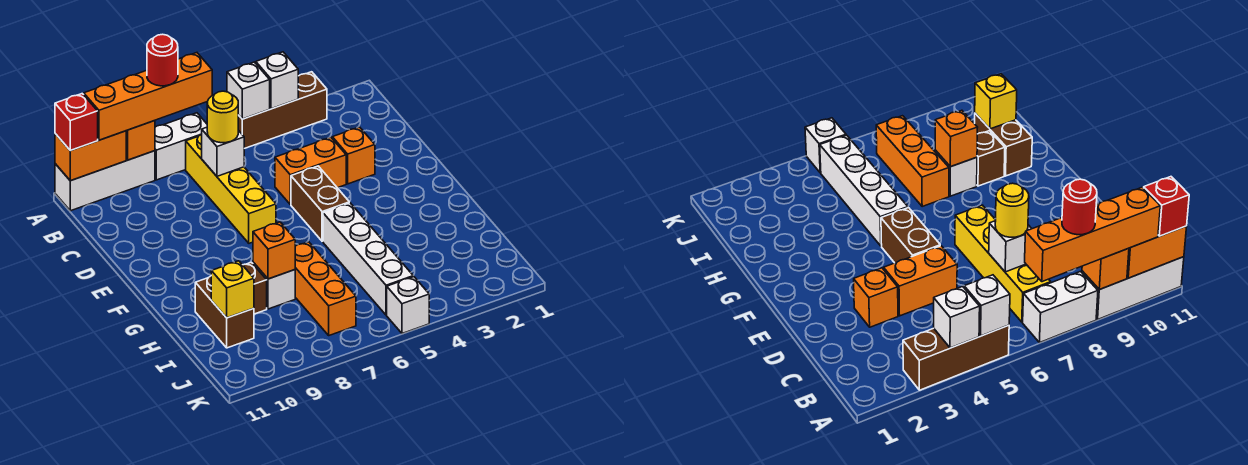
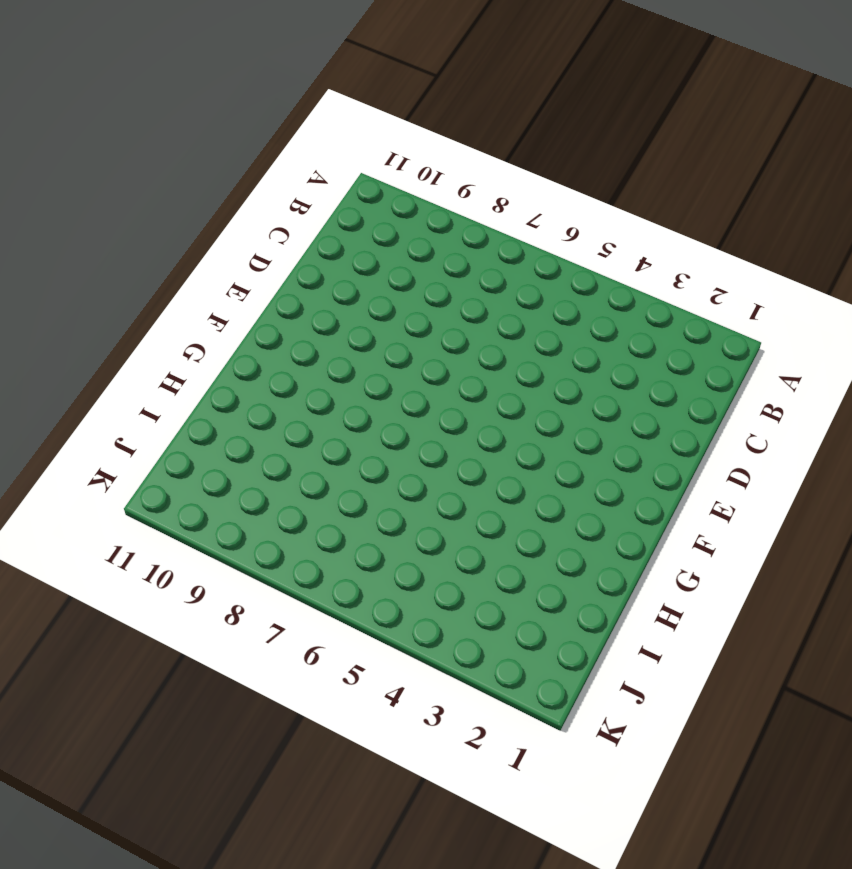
none -> brown brick A3:A5 level 1
none -> white brick A7:A8 level 1
none -> white brick A9:A11 level 1

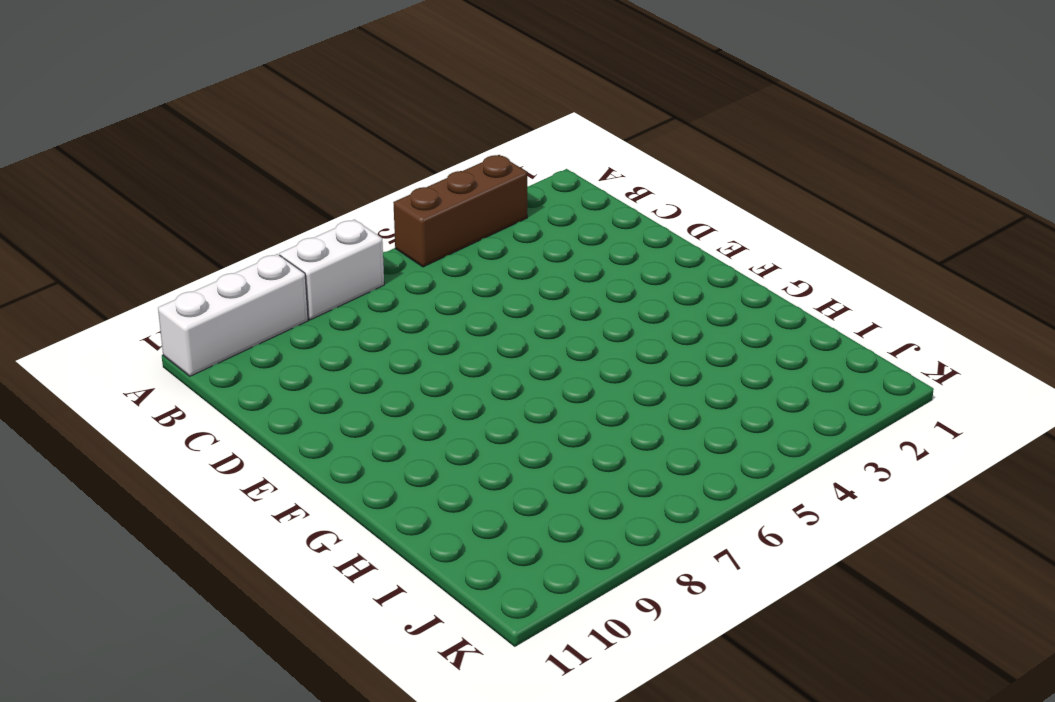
none -> yellow brick B7:E7 level 1
none -> orange brick D3 level 1
none -> orange brick D4:D5 level 1

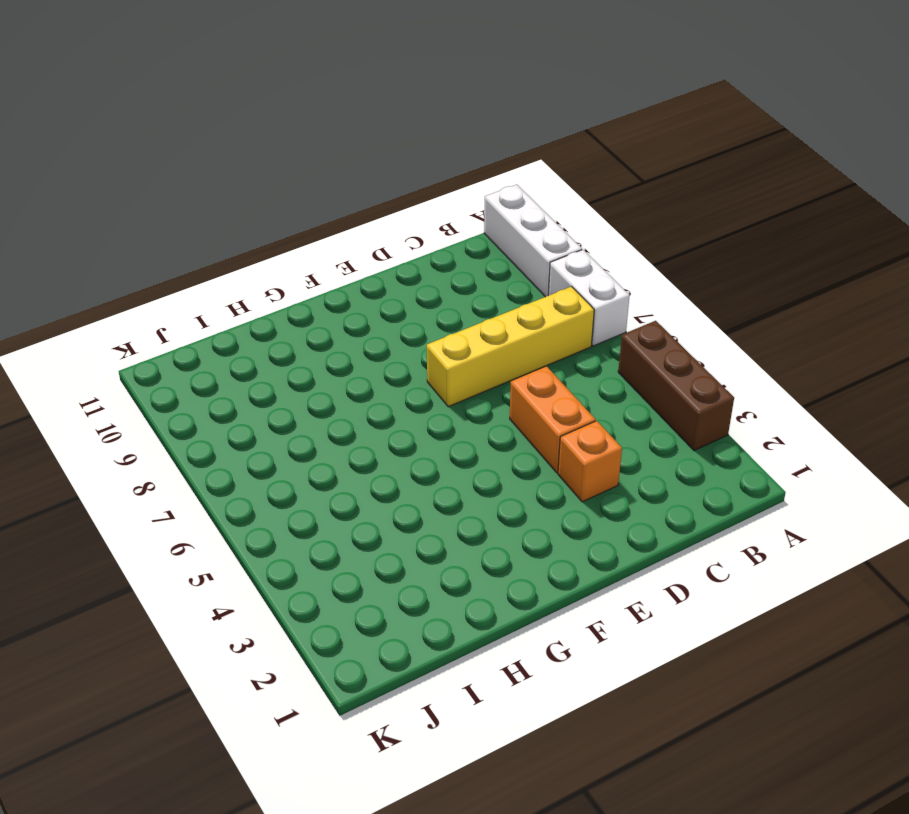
none -> brown brick E5:F5 level 1
none -> white brick G5:J5 level 1
none -> orange brick H7:J7 level 1

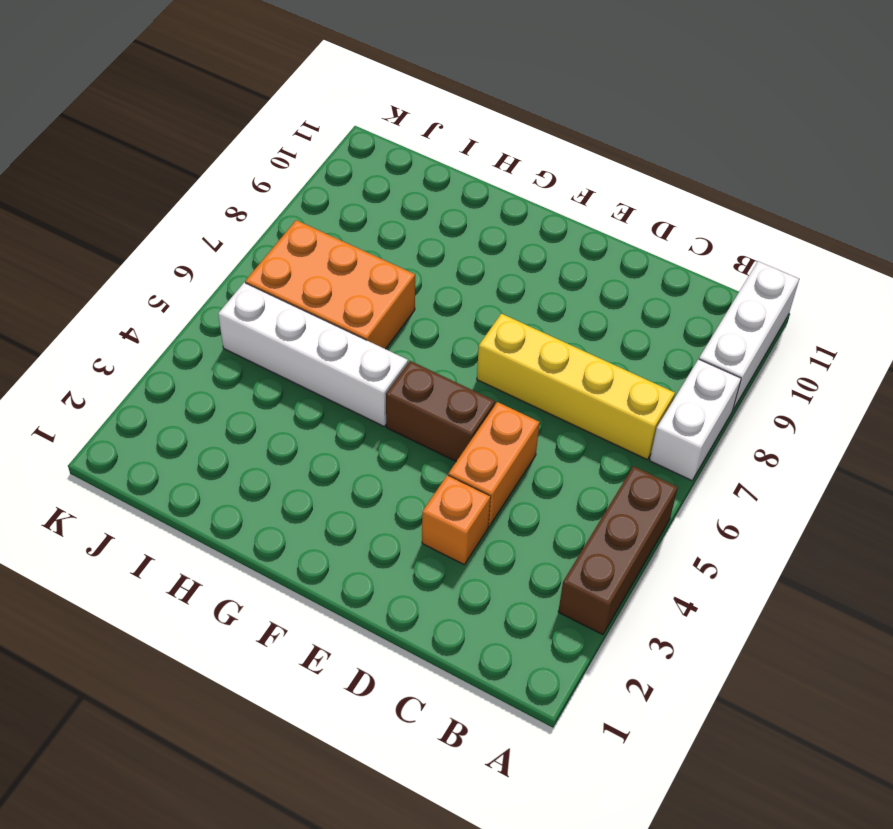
orange brick H6:J7 level 1 -> orange brick H7:J7 level 1
none -> white brick H8 level 1
none -> brown brick H9 level 1
none -> brown brick H10:I10 level 1

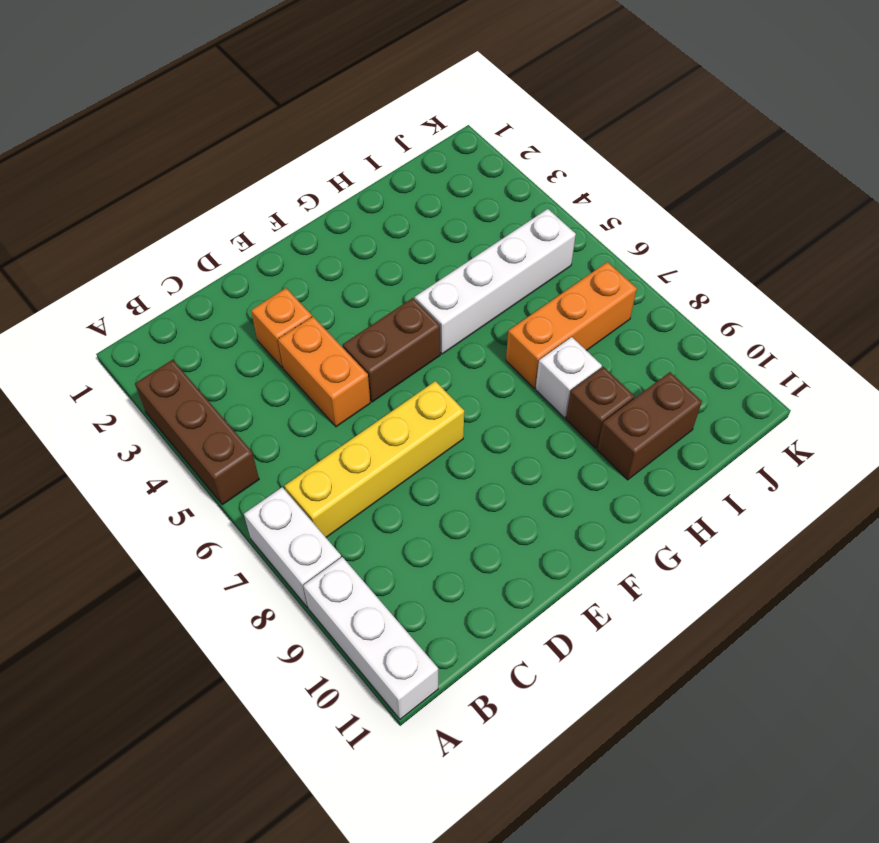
none -> white brick K5 level 1
none -> white brick A4 level 2
none -> white brick A5 level 2

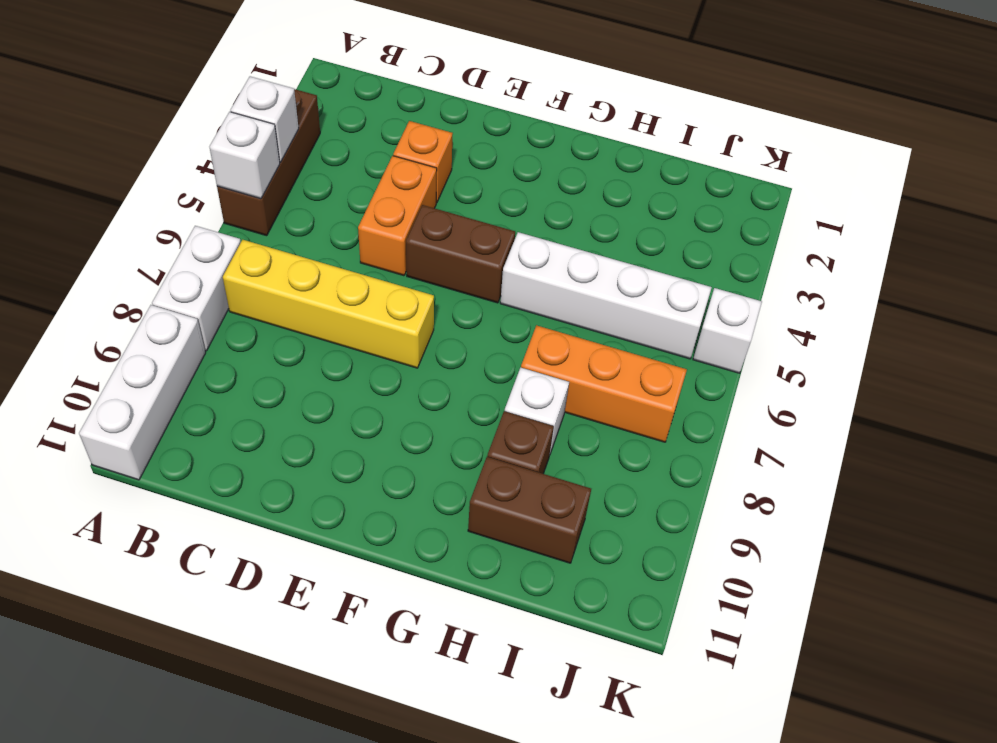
none -> orange brick A9 level 2
none -> orange brick A10:A11 level 2
none -> white brick C7 level 2

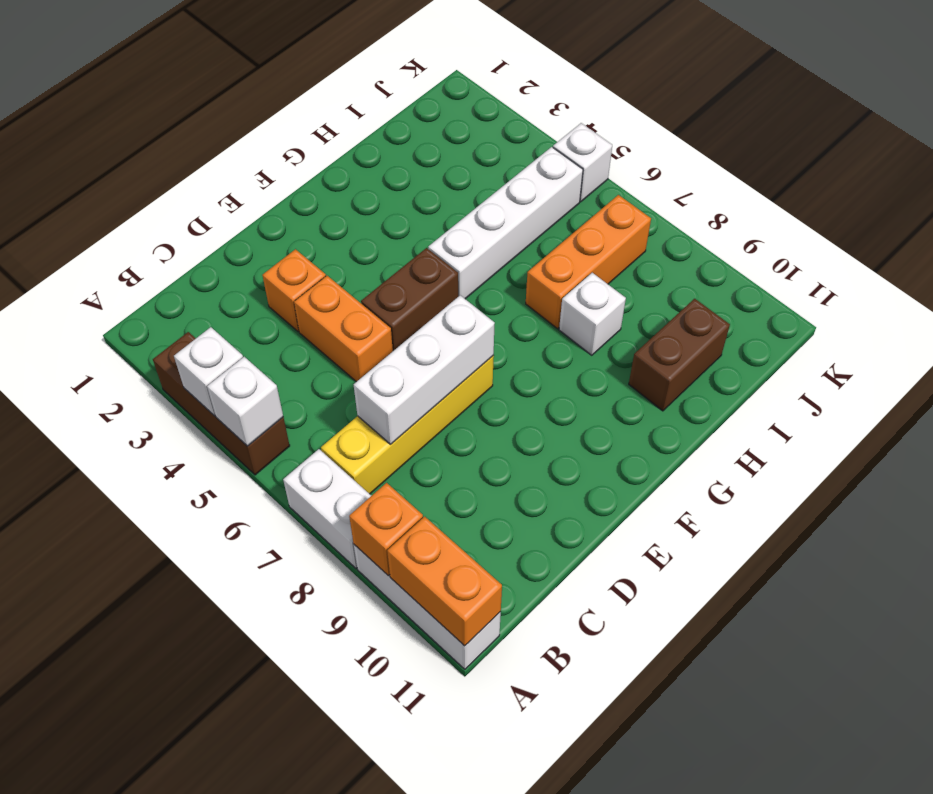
white brick C7:E7 level 2 -> white brick C7 level 2
none -> brown brick H9 level 1
none -> orange brick H8 level 2
none -> yellow brick I10 level 2

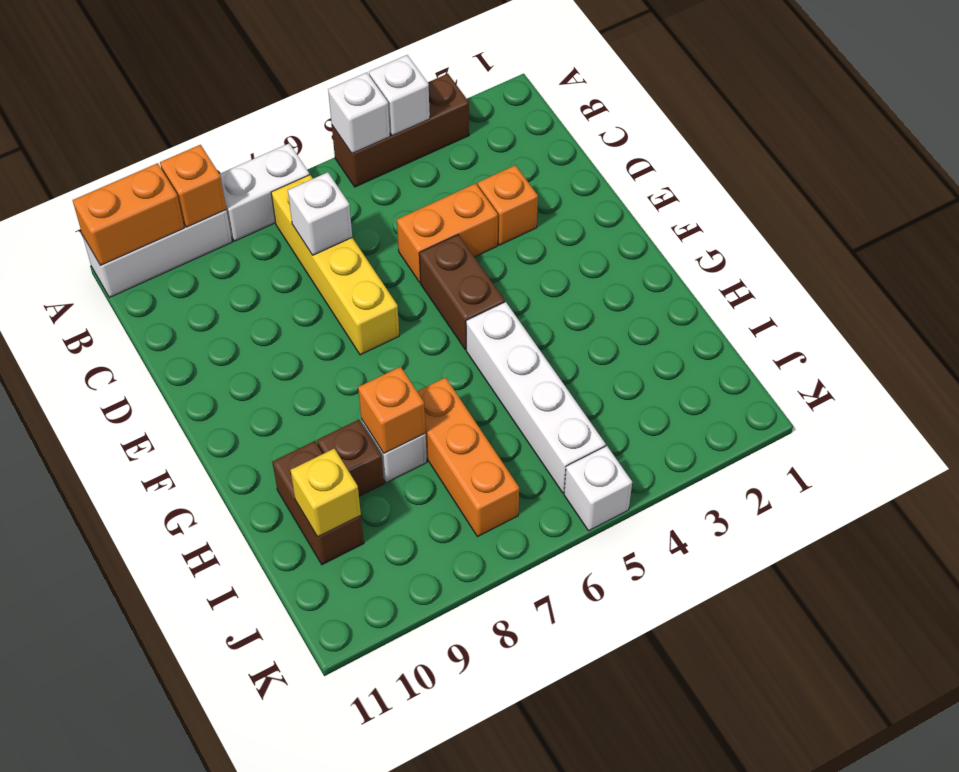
none -> orange brick A7:A10 level 3
none -> red brick A11 level 3
none -> yellow round brick C7 level 3

